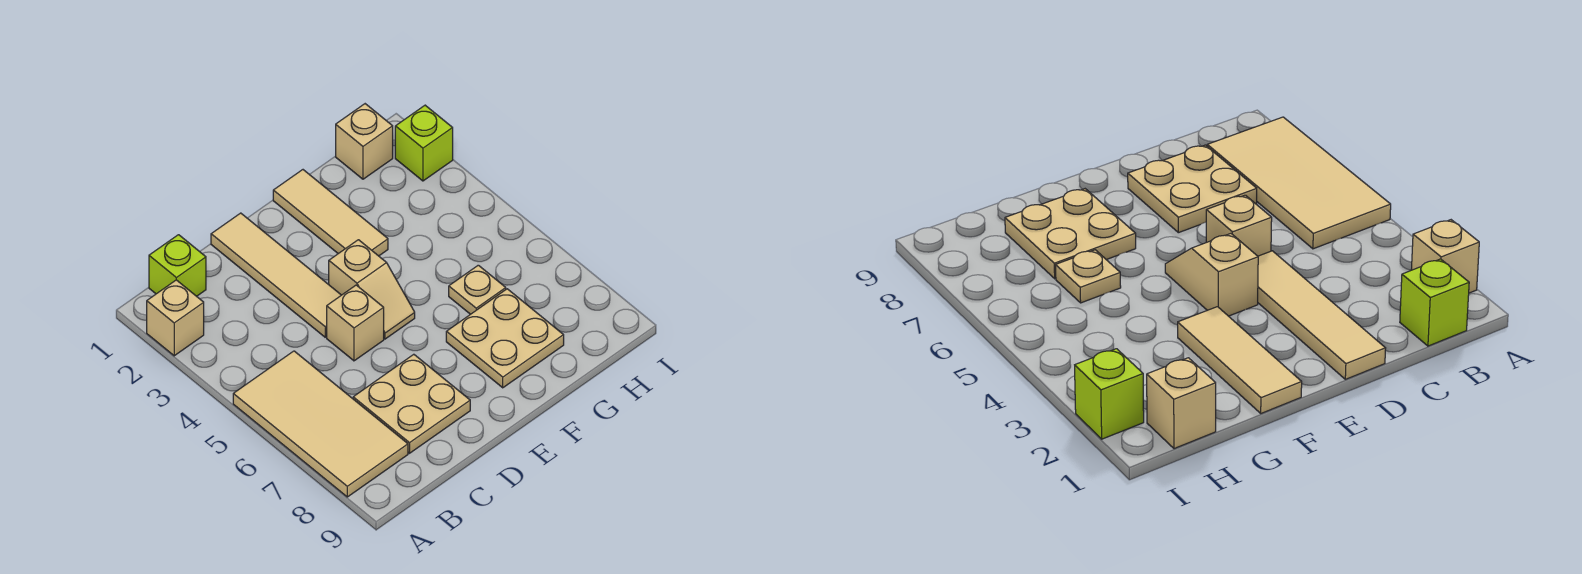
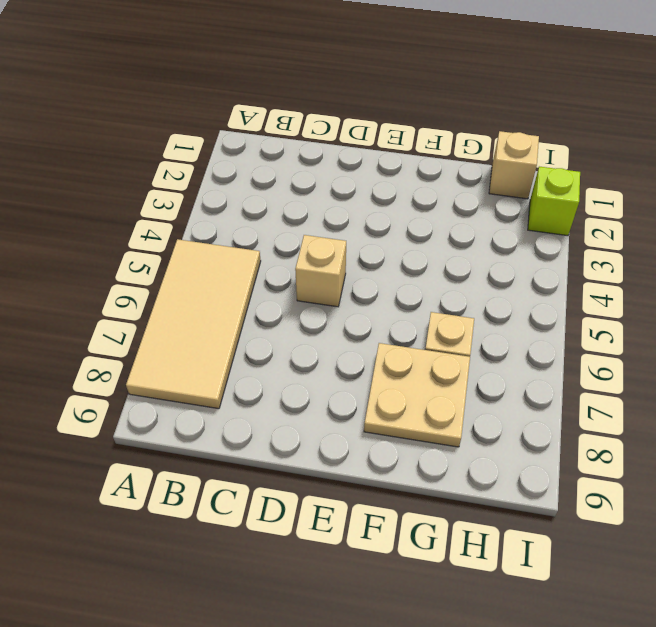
none -> tan brick A2 level 1
none -> lime brick B1 level 1
none -> tan plate C7:D8 level 1

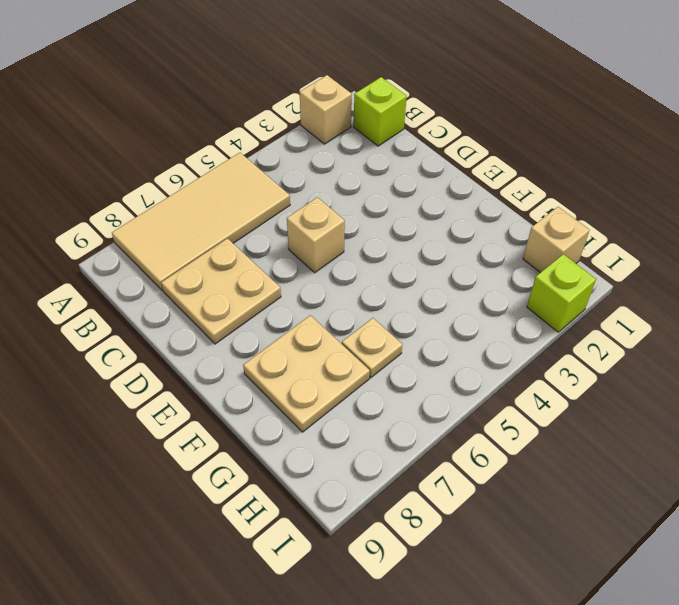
none -> tan tile D1:D4 level 1
none -> tan slope E4:E5 level 1 top 4
none -> tan tile F1:F3 level 1

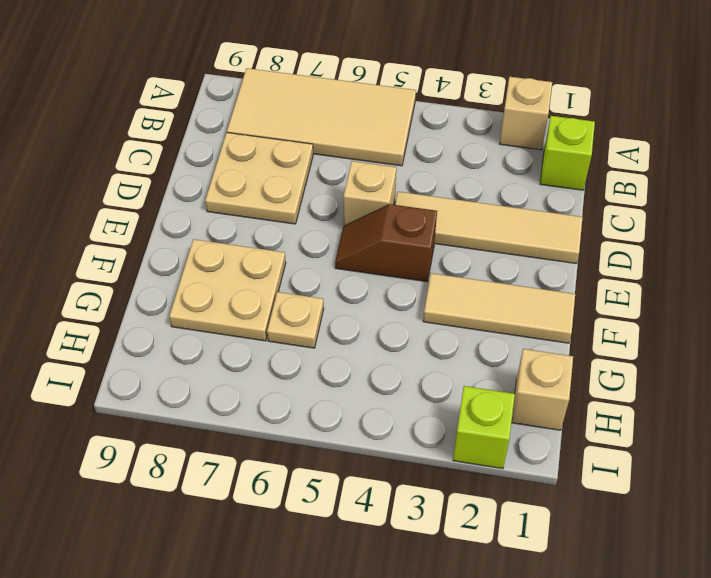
brown slope E4:E5 level 1 top 4 -> tan slope E4:E5 level 1 top 4

